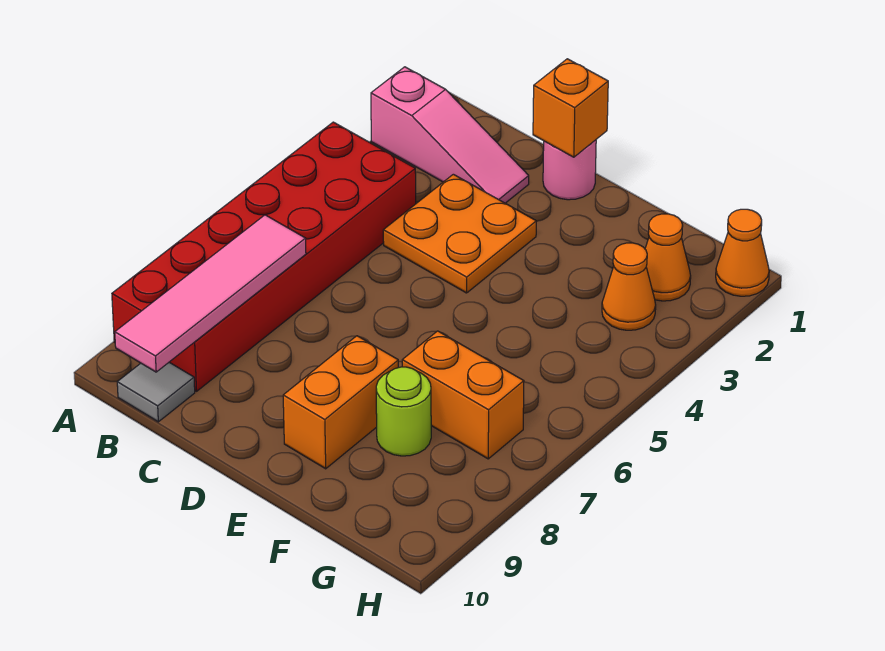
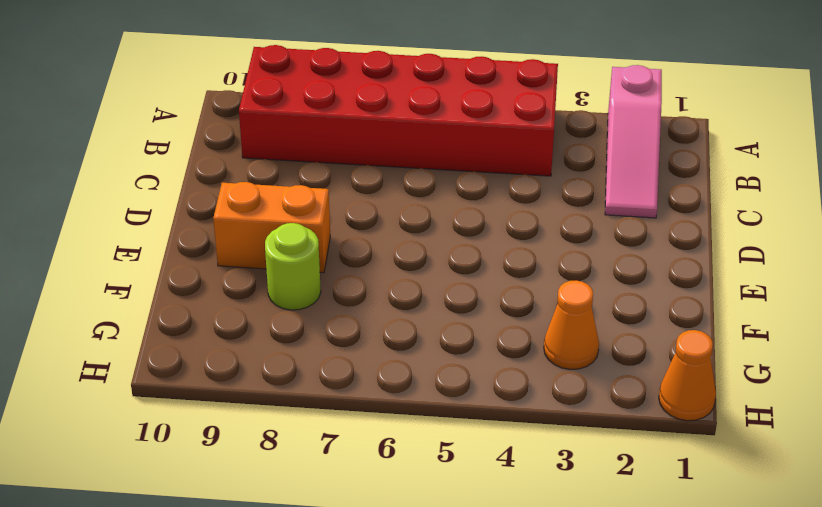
none -> grey tile B10 level 1
none -> orange plate C3:D4 level 1
none -> pink round brick D1 level 1

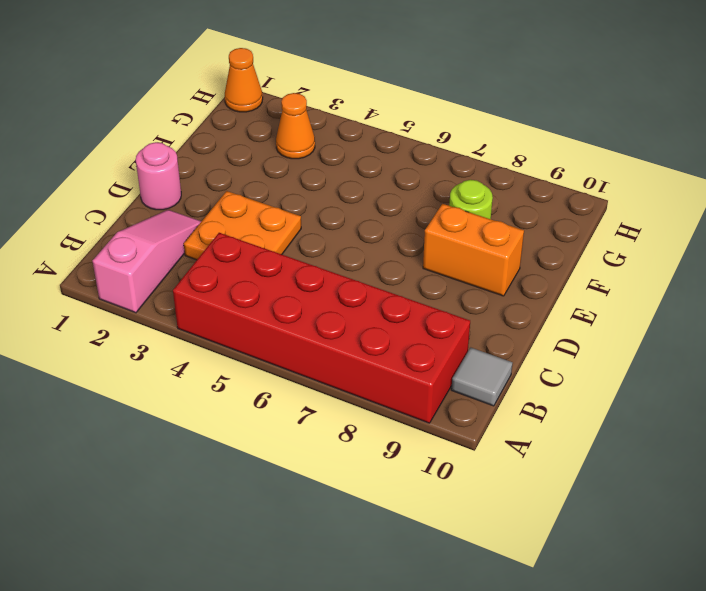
none -> orange brick F7:G7 level 1
none -> orange cone G2 level 1
none -> pink tile B7:B10 level 2

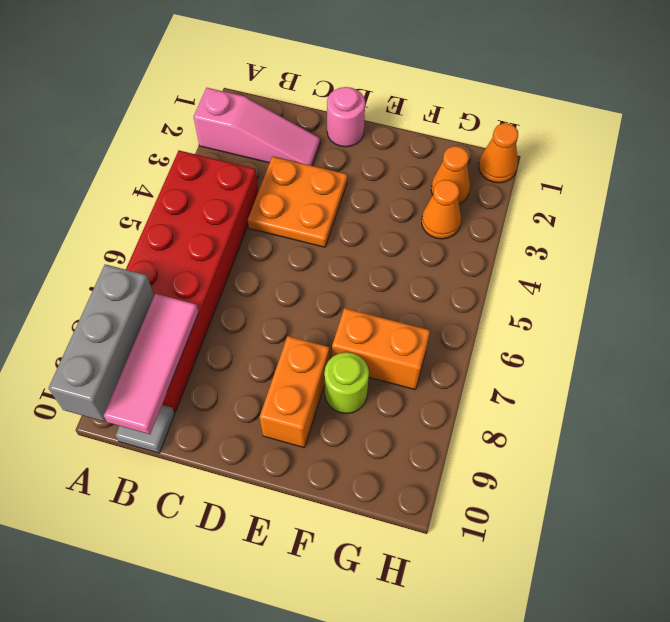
grey brick A8:A10 level 2 -> none
pink tile B8:B10 level 2 -> pink tile B7:B10 level 2
none -> orange brick D1 level 2

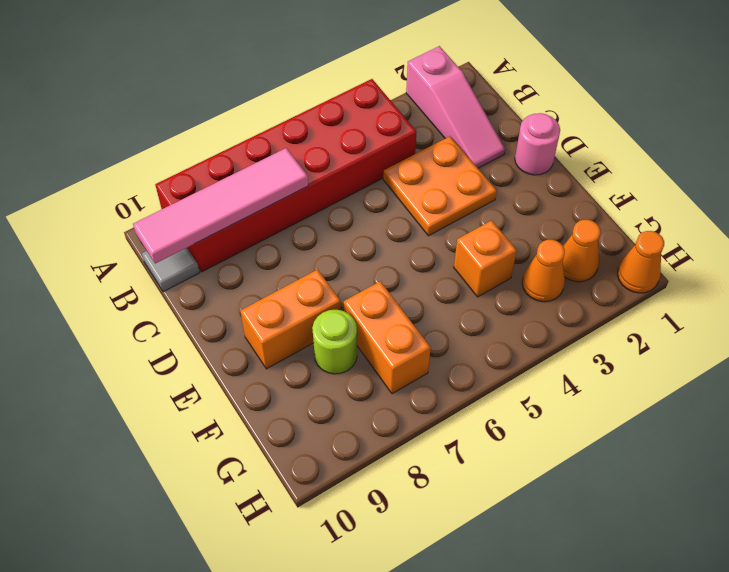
orange brick F4 level 1 -> orange brick D1 level 2

